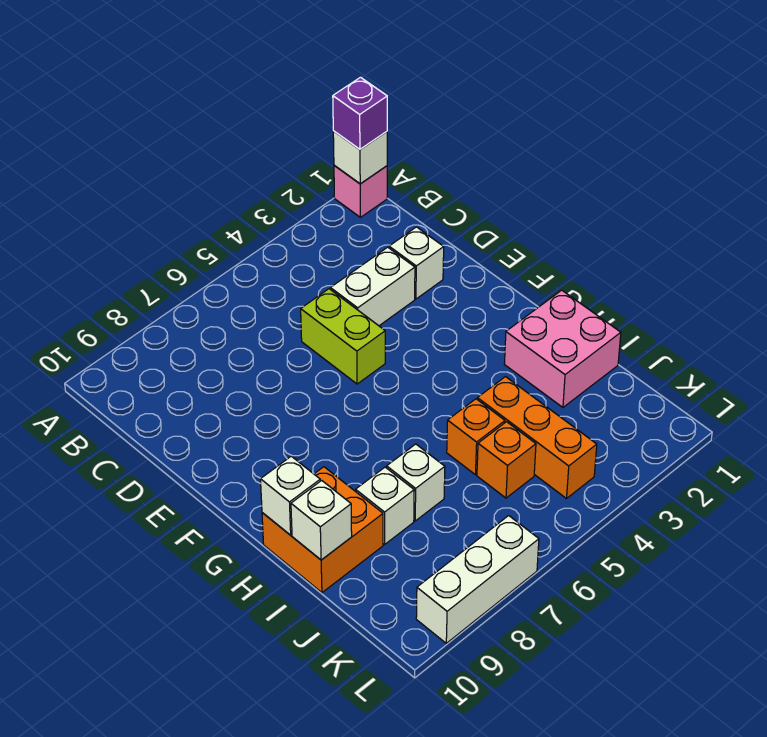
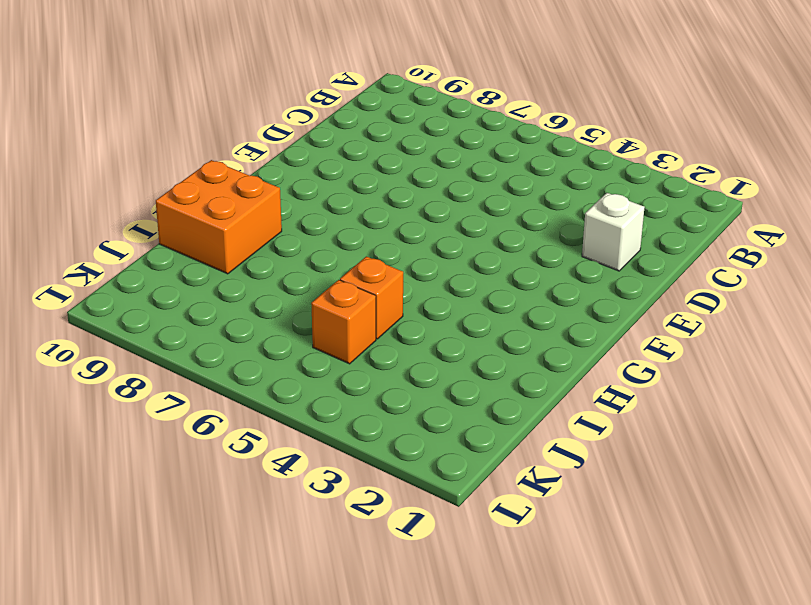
none -> pink brick A1 level 1
none -> white brick D3:D4 level 1
none -> lime brick D5:E5 level 1

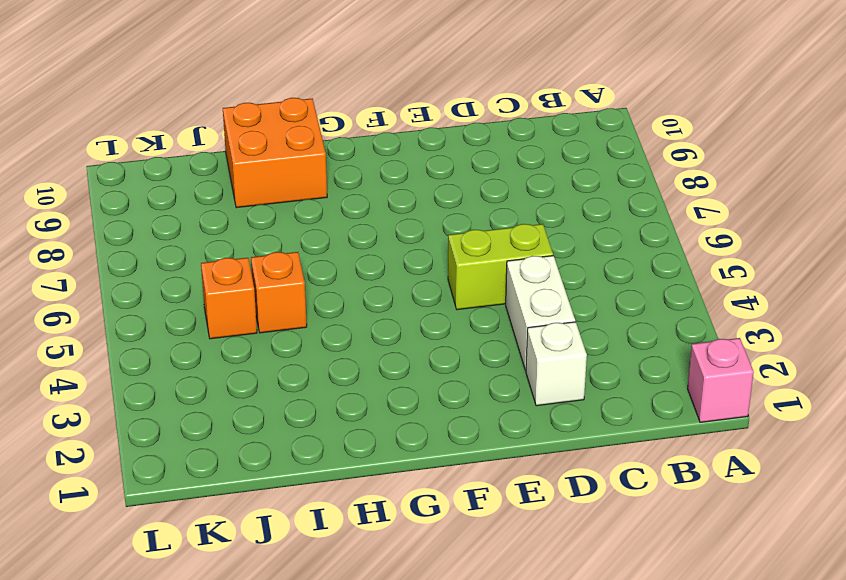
none -> pink brick H1:I2 level 1
none -> orange brick I4:K4 level 1
none -> white brick I7 level 1

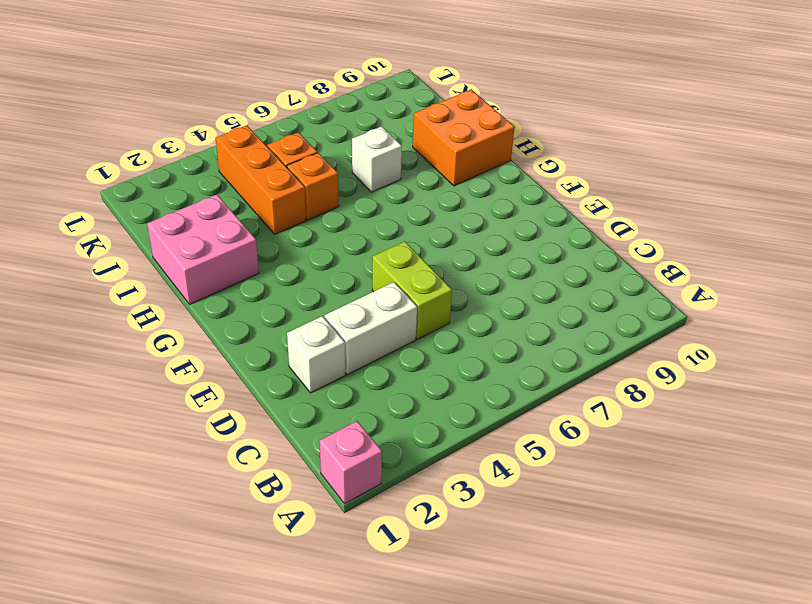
none -> white brick I8 level 1
none -> white brick L7:L9 level 1
none -> white brick A1 level 2

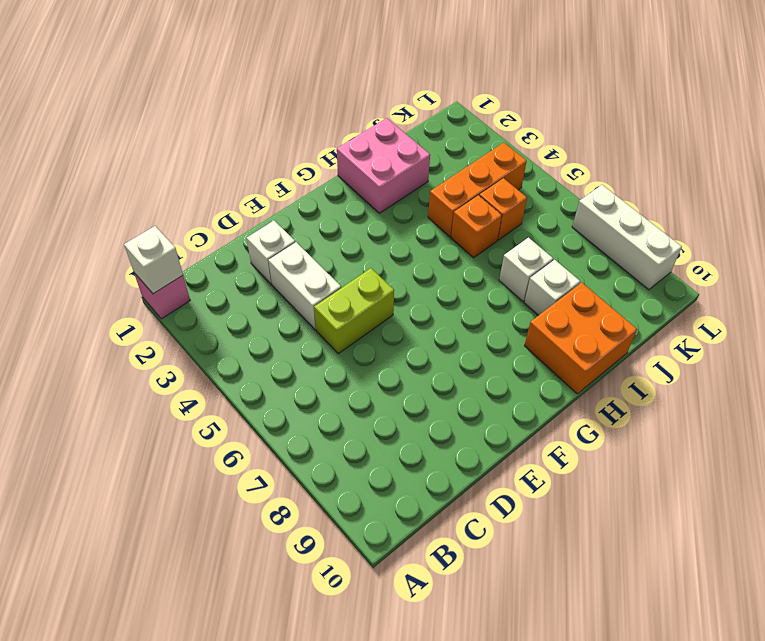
none -> white brick H10 level 2
none -> white brick I10 level 2
none -> purple brick A1 level 3

